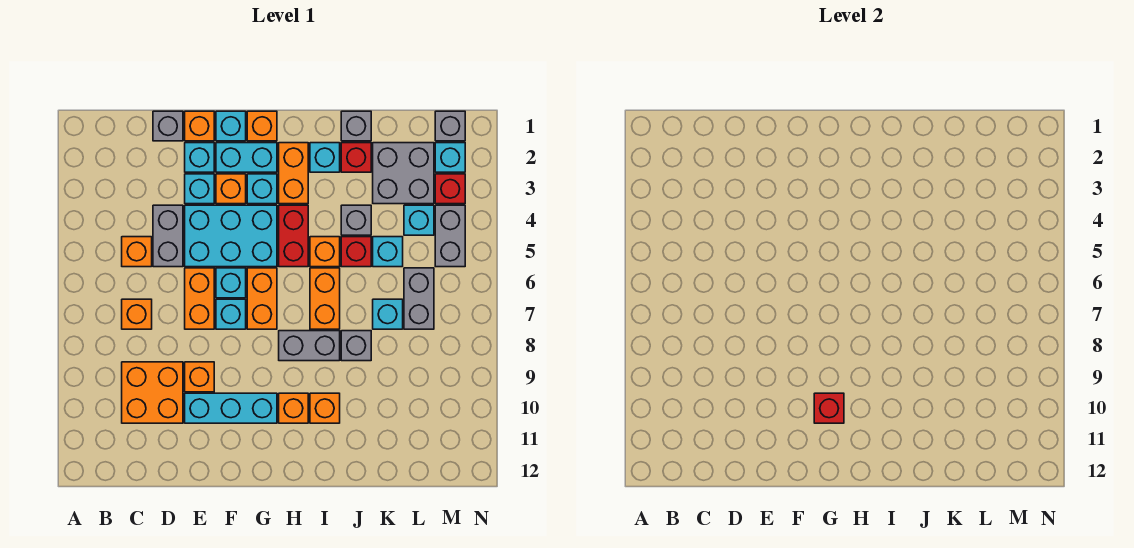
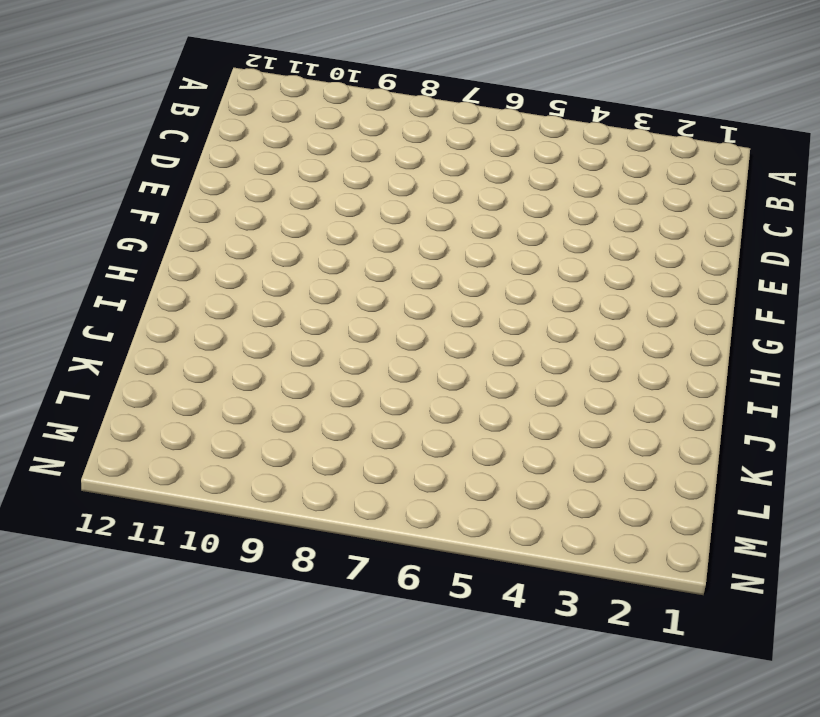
none -> orange brick C5 level 1
none -> orange brick C7 level 1
none -> orange brick C9:D10 level 1
none -> grey brick D1 level 1

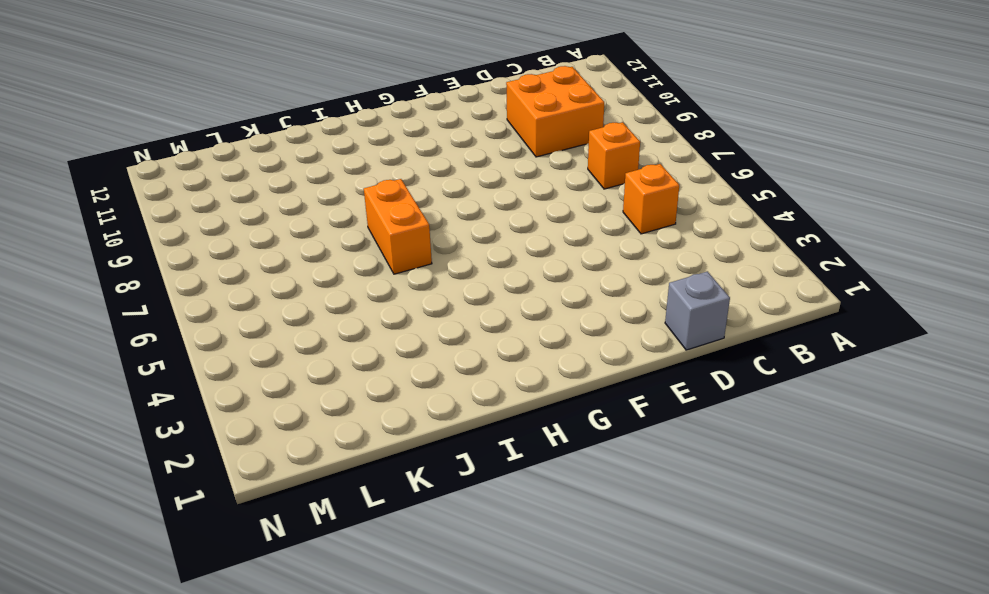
none -> grey brick D4:D5 level 1
none -> orange brick E1 level 1
none -> cyan brick E2 level 1
none -> cyan brick E3 level 1

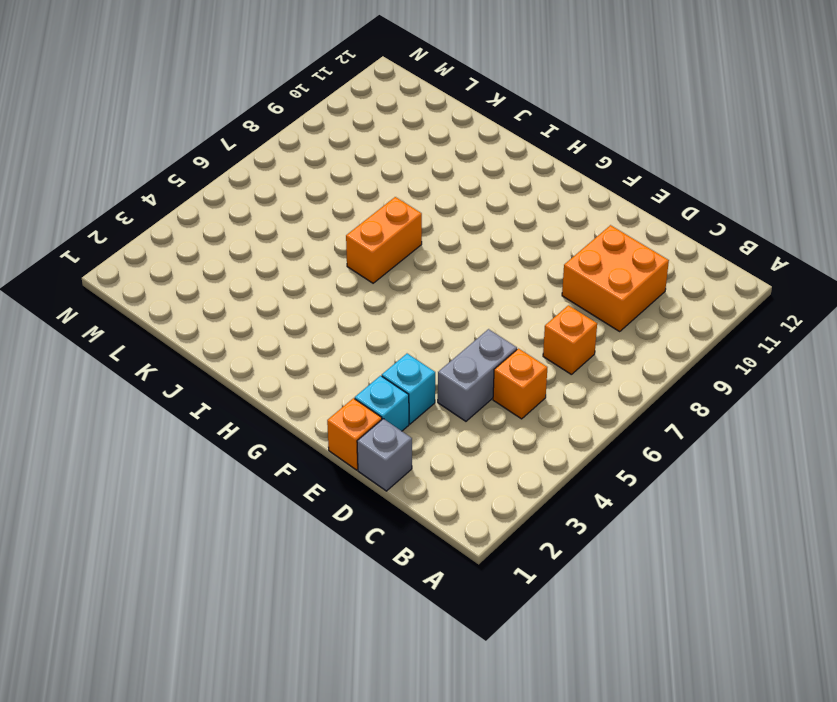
none -> cyan brick E4:G5 level 1
none -> orange brick E6:E7 level 1
none -> orange brick E9 level 1
none -> cyan brick E10:G10 level 1

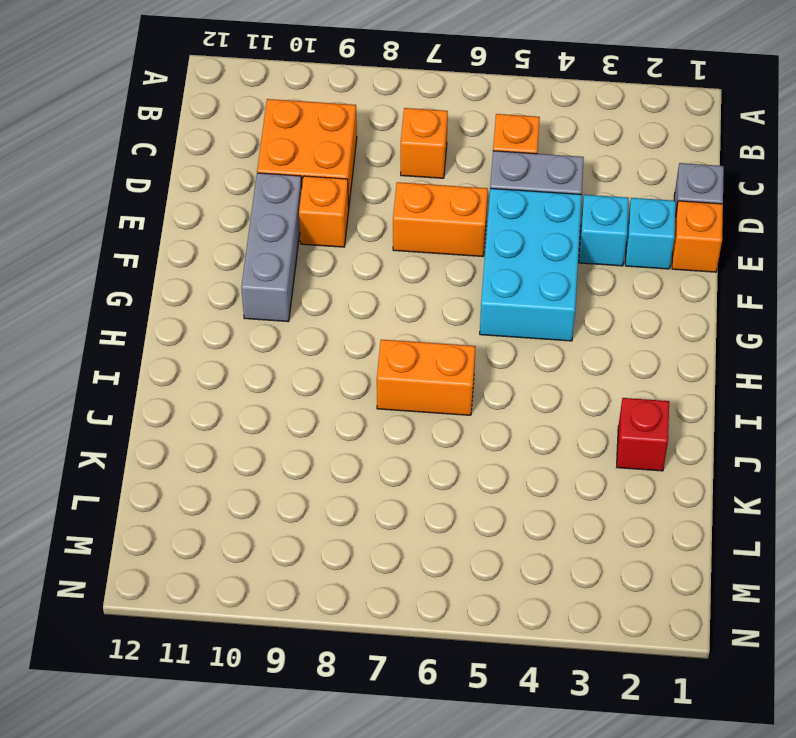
grey brick E10:G10 level 1 -> cyan brick E10:G10 level 1
none -> cyan brick F1 level 1
none -> cyan brick F2:G2 level 1
none -> orange brick F3 level 1
none -> cyan brick F6 level 1

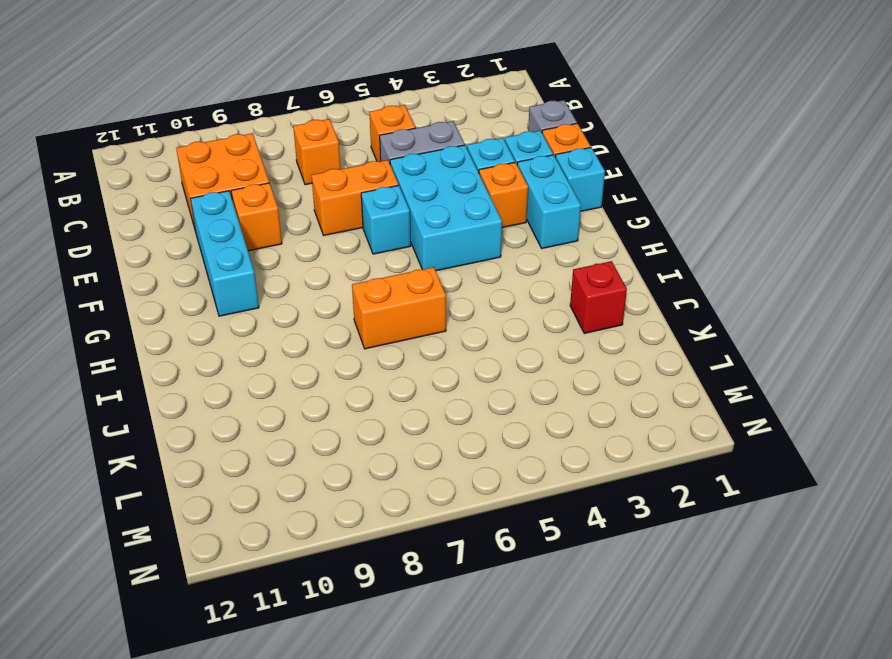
none -> cyan brick F7 level 1
none -> orange brick G1 level 1
none -> cyan brick G3 level 1
none -> orange brick G6:G7 level 1

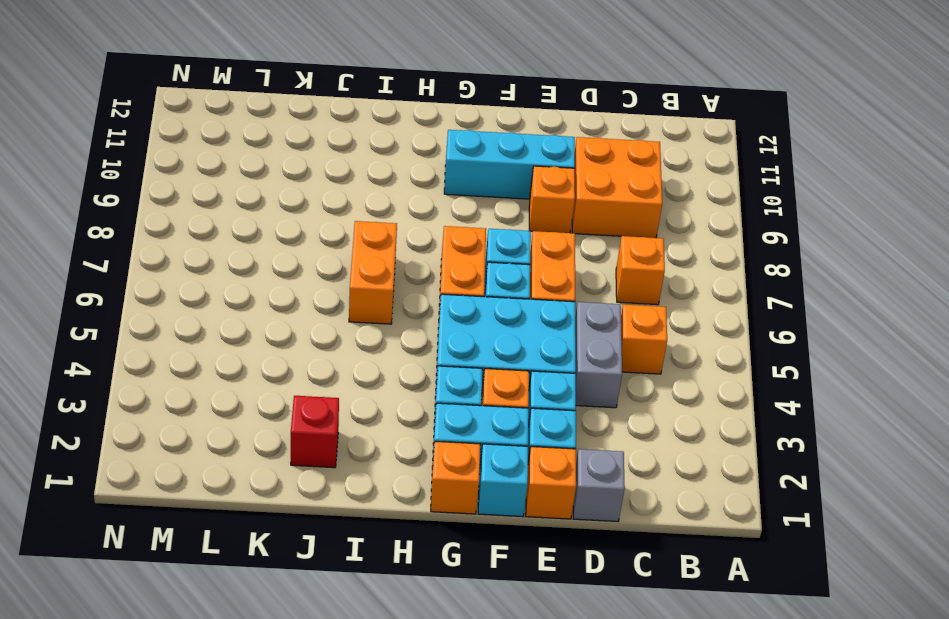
none -> orange brick H2:H3 level 1
none -> red brick H4:H5 level 1
none -> grey brick H8:I8 level 1
none -> orange brick H10 level 1

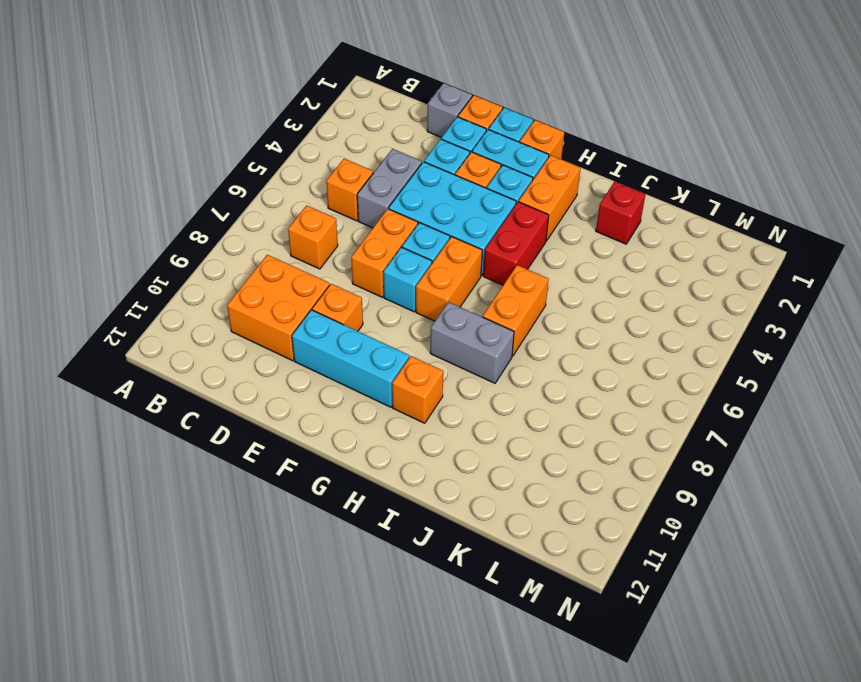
none -> cyan brick I2 level 1
none -> orange brick I5 level 1
none -> orange brick I10 level 1
none -> grey brick J1 level 1

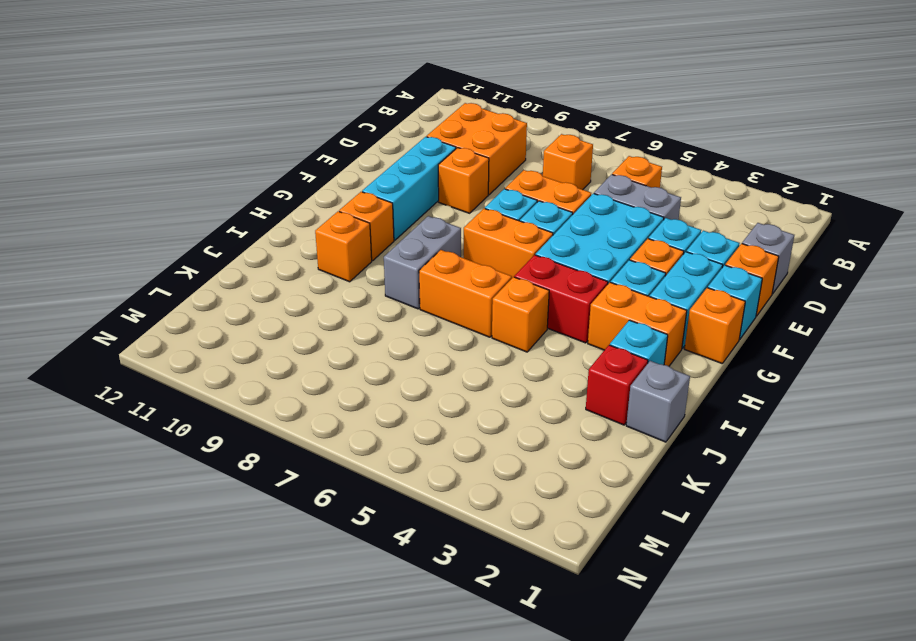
none -> grey brick J4 level 1
none -> red brick J5 level 1
none -> grey brick J8 level 1
none -> grey brick K2:L3 level 1

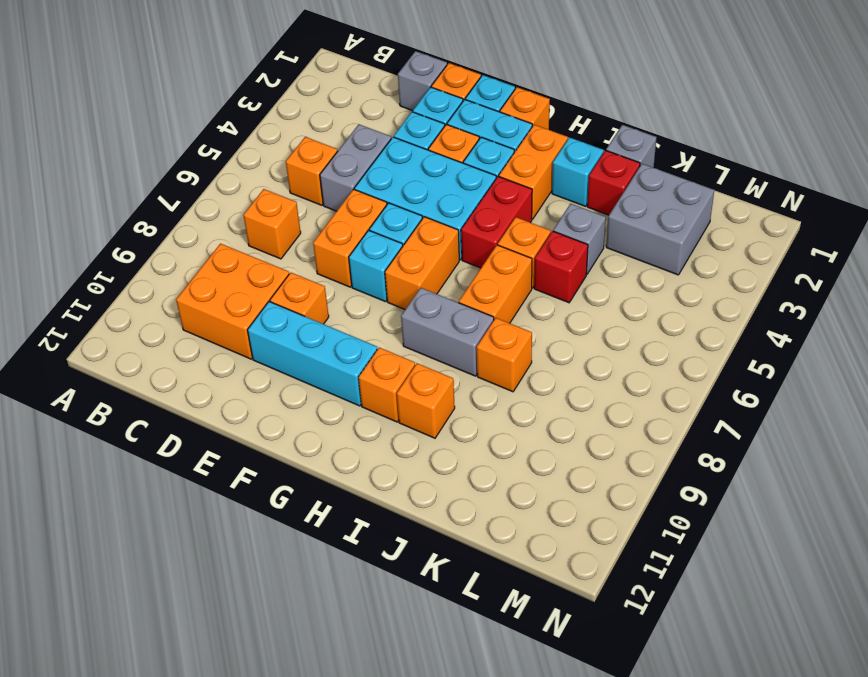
orange brick J8 level 1 -> grey brick J8 level 1
none -> cyan brick K5 level 1
none -> cyan brick K7 level 1
none -> cyan brick L4 level 1
none -> grey brick L6:L7 level 1

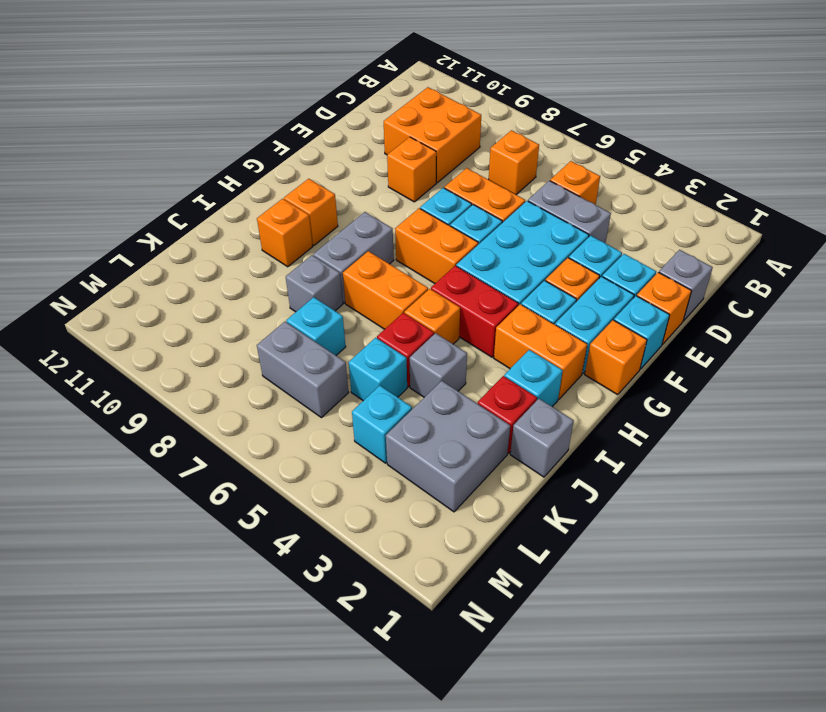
none -> cyan brick E10:G10 level 1
none -> grey brick M1 level 1
none -> cyan brick M2 level 1
none -> red brick M3 level 1

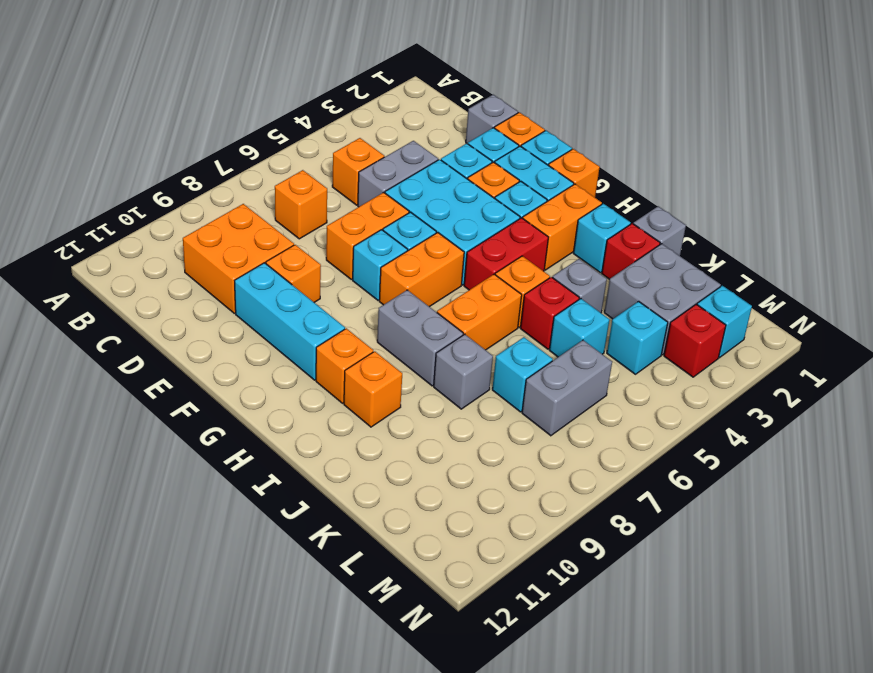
none -> grey brick M1 level 1
none -> grey brick M4:M5 level 1
none -> red brick G10 level 2

